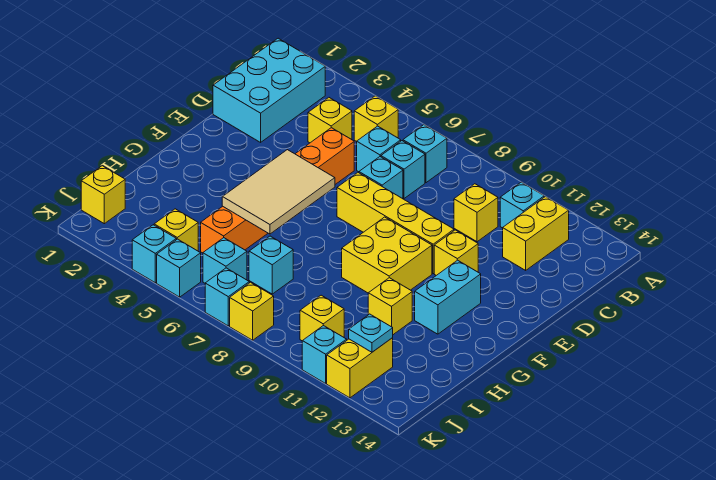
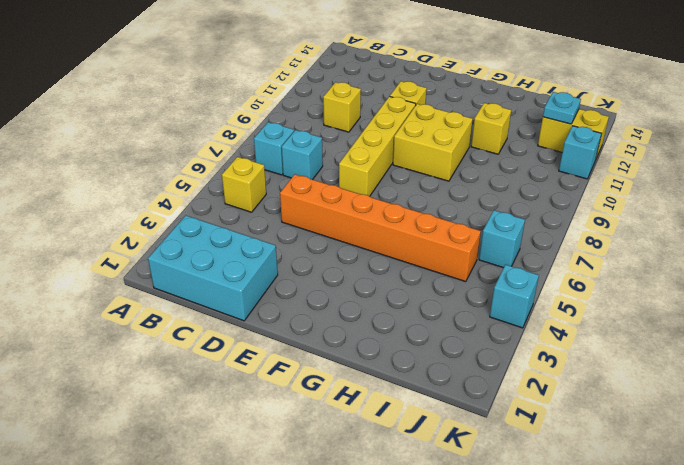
none -> cyan brick B11 level 1
none -> yellow brick B12:C12 level 1
none -> yellow brick C4 level 1

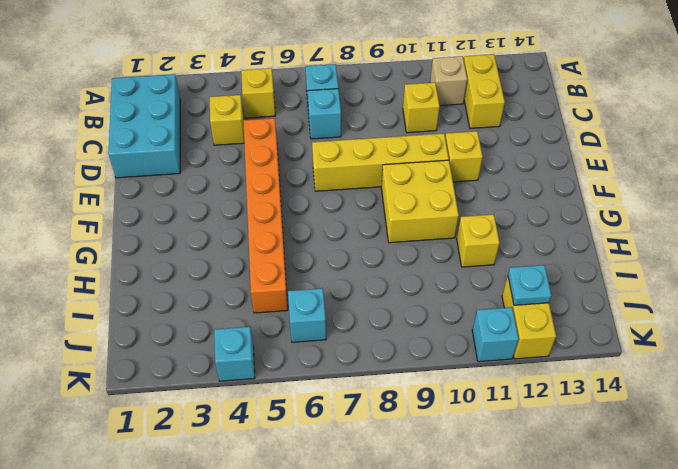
tan brick B11 level 1 -> cyan brick B11 level 1
none -> cyan brick C6 level 1
none -> cyan brick D7 level 1
none -> cyan brick F12:G12 level 1

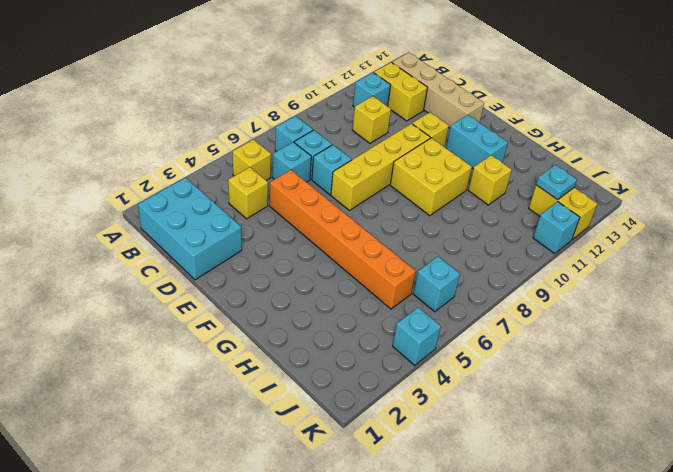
tan brick B13:E13 level 1 -> none
none -> cyan brick I7 level 1
none -> yellow brick J1 level 1
none -> yellow brick J4 level 1

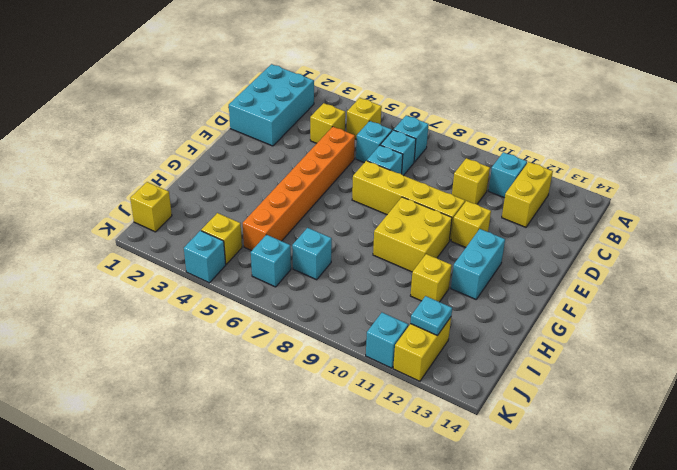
none -> yellow brick J10 level 1
none -> cyan brick K5 level 1
none -> cyan brick K7 level 1

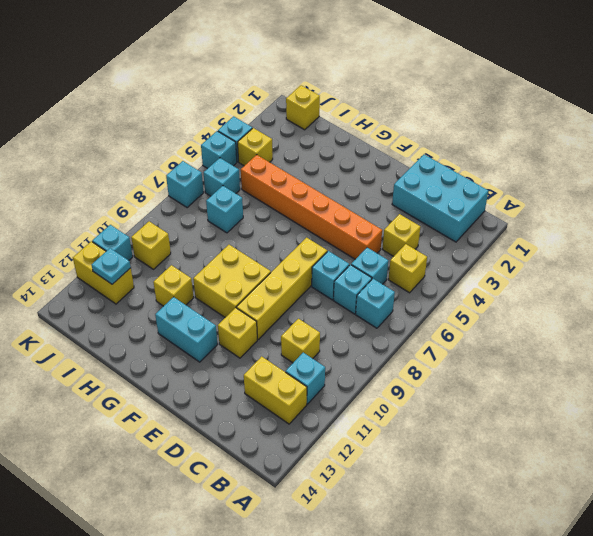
none -> yellow brick K8 level 1
none -> tan tile F5:H6 level 2

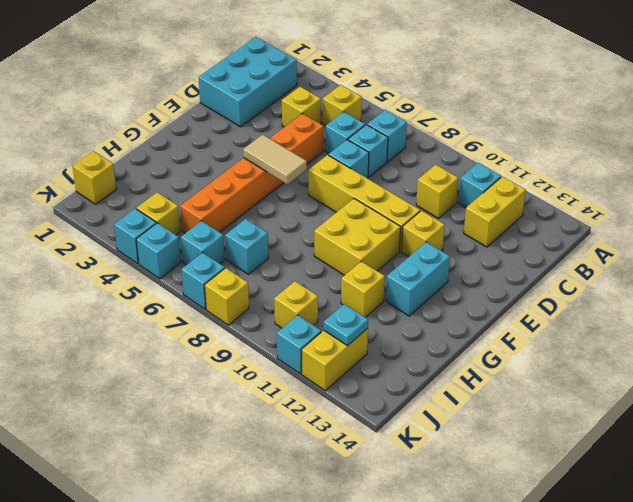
tan tile F5:F6 level 2 -> tan tile F5:H6 level 2

